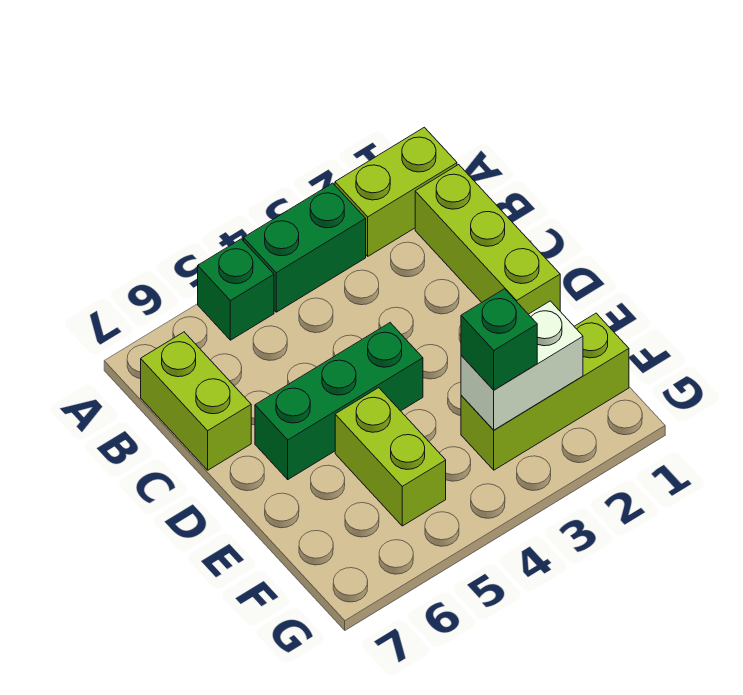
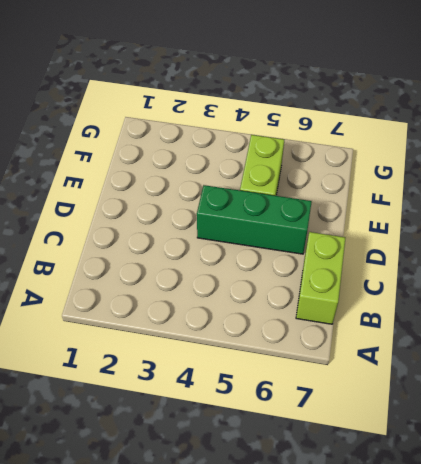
none -> lime brick A1:A2 level 1
none -> green brick A3:A4 level 1

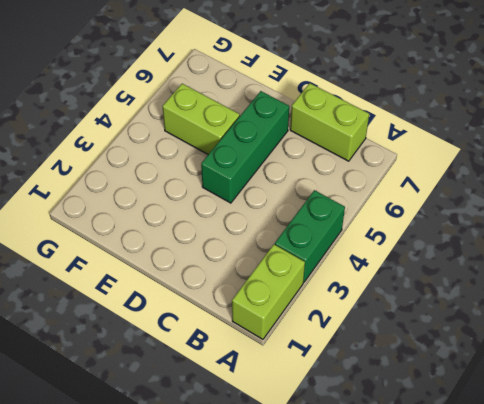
none -> green brick A5 level 1
none -> lime brick B1:D1 level 1

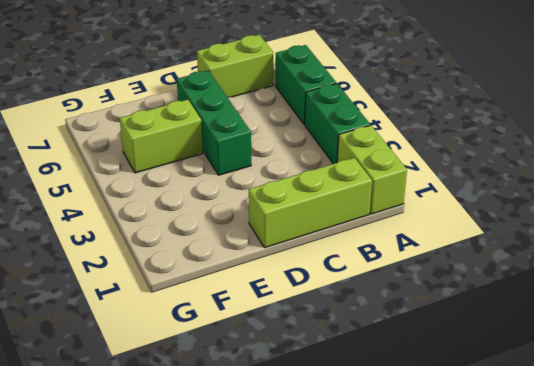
green brick A5:A6 level 1 -> green brick A5 level 1
none -> lime brick F1:F3 level 1
none -> white brick F2:F3 level 2

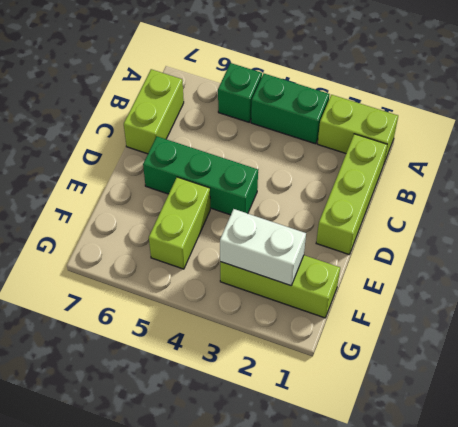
none -> green brick F3 level 3

